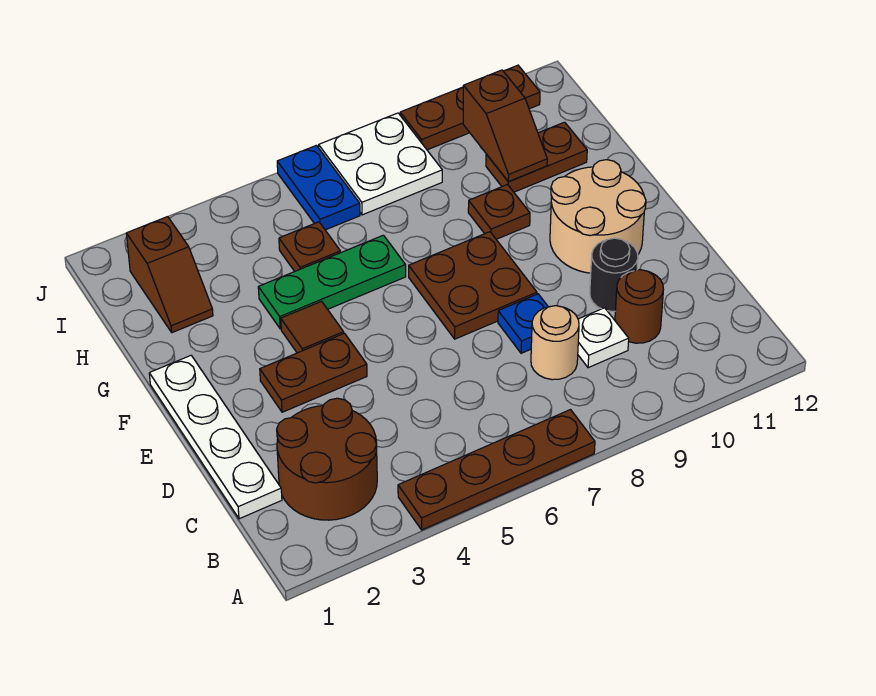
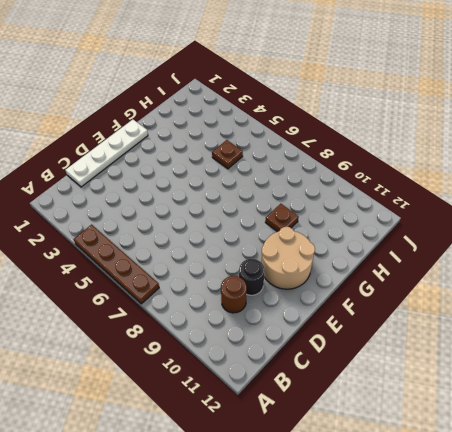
none -> brown round brick B2:C3 level 1
none -> tan round brick C8 level 1
none -> white plate C9 level 1

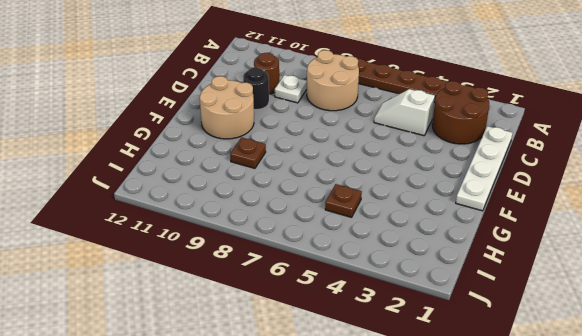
tan round brick B7:C8 level 1 -> tan round brick C8 level 1
white slope C4:C5 level 1 top 4 -> none
none -> blue plate D8 level 1
none -> brown plate E3:E4 level 1
none -> brown plate E7:F8 level 1

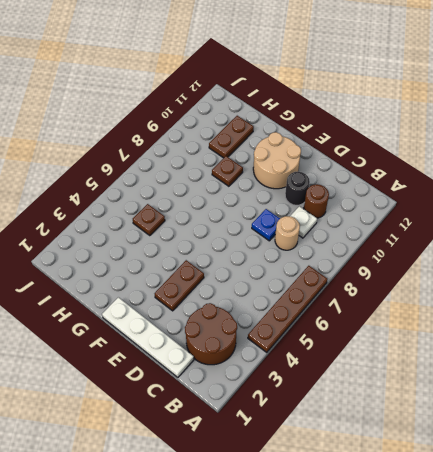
none -> brown plate E7:F8 level 1
none -> brown tile F4 level 1
none -> green plate G4:G6 level 1

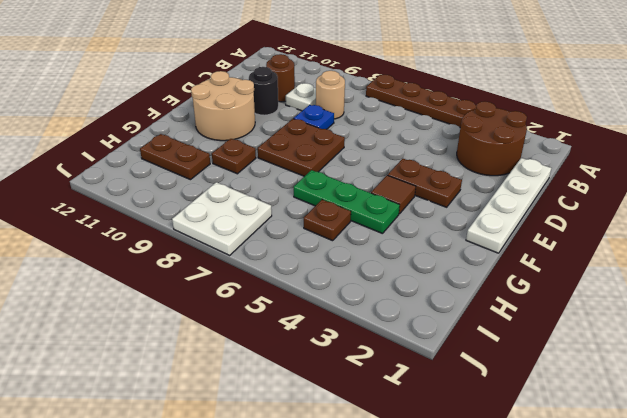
none -> brown slope H2:I2 level 1 top I
none -> blue plate I6:J6 level 1
none -> brown plate J9:J11 level 1

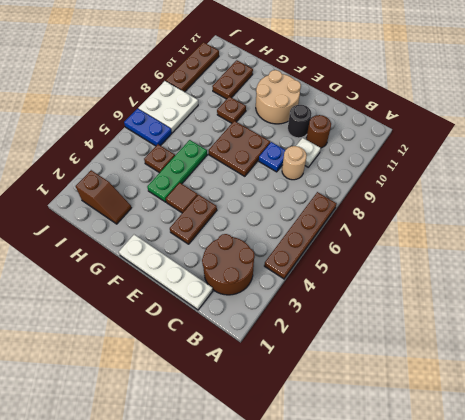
none -> brown slope H10:I10 level 2 top I

